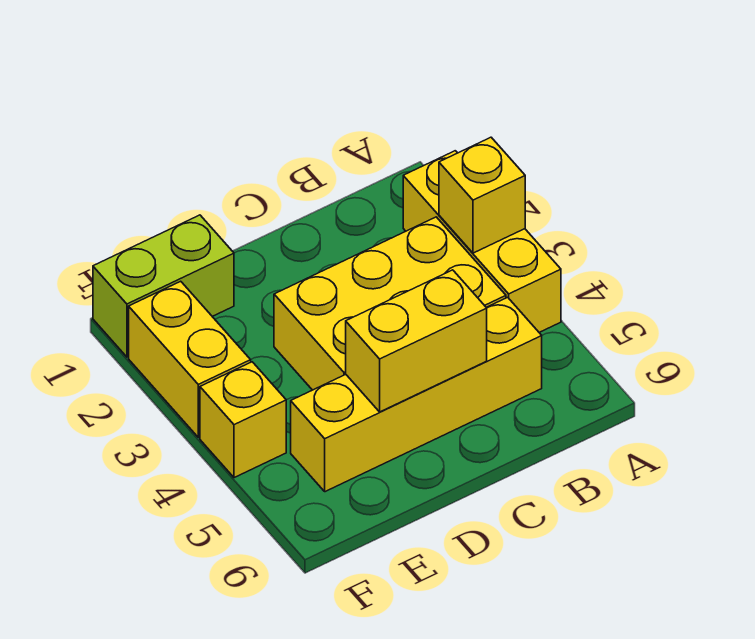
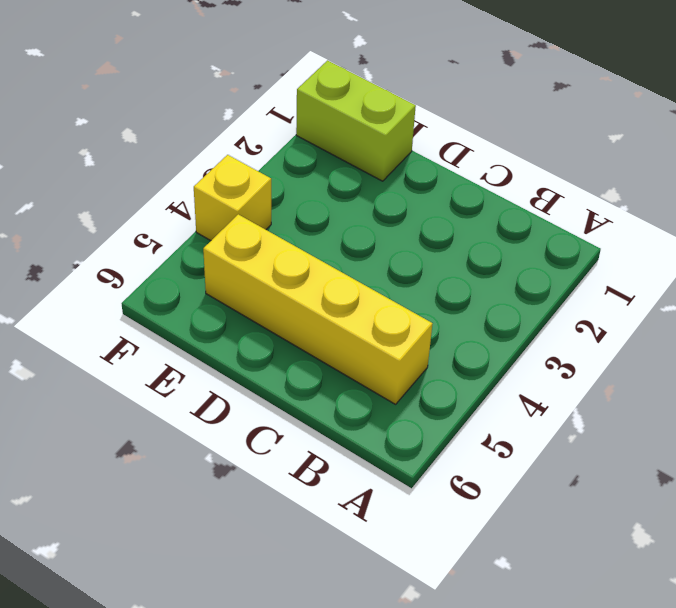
none -> yellow brick A2:A4 level 1
none -> yellow brick B3:D4 level 1

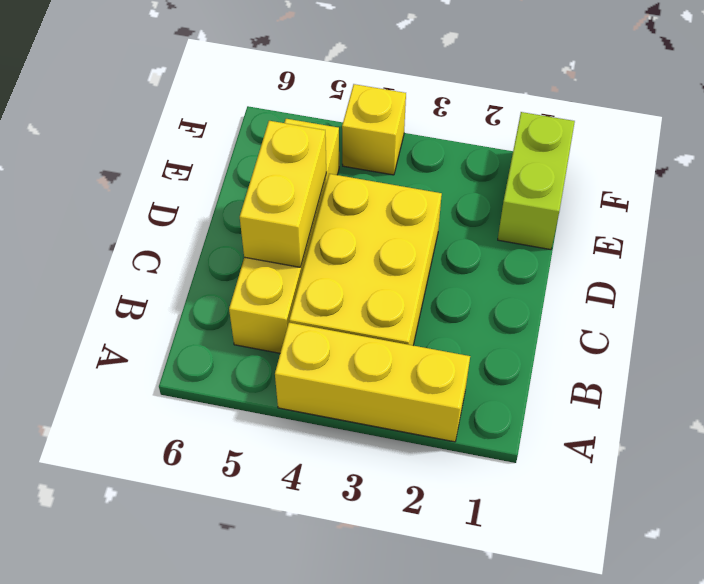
none -> yellow brick F2:F3 level 1
none -> yellow brick A3 level 2

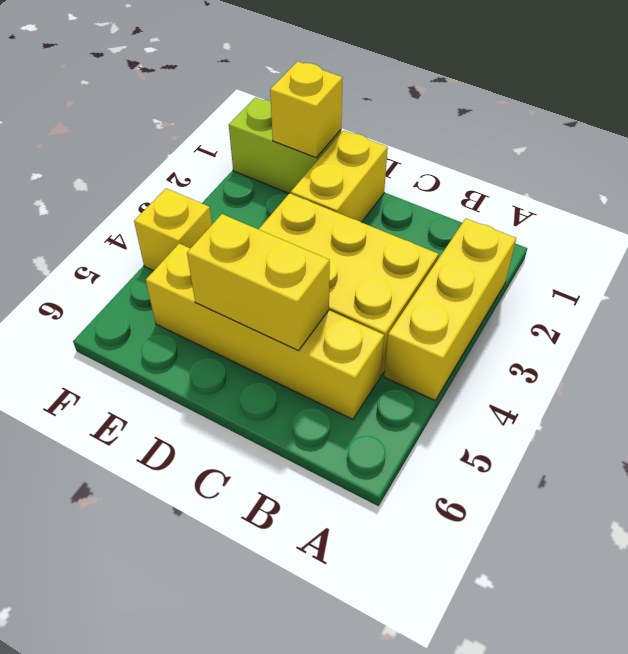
yellow brick D1:D2 level 1 -> yellow brick F2:F3 level 1
yellow brick E1 level 2 -> yellow brick A3 level 2

